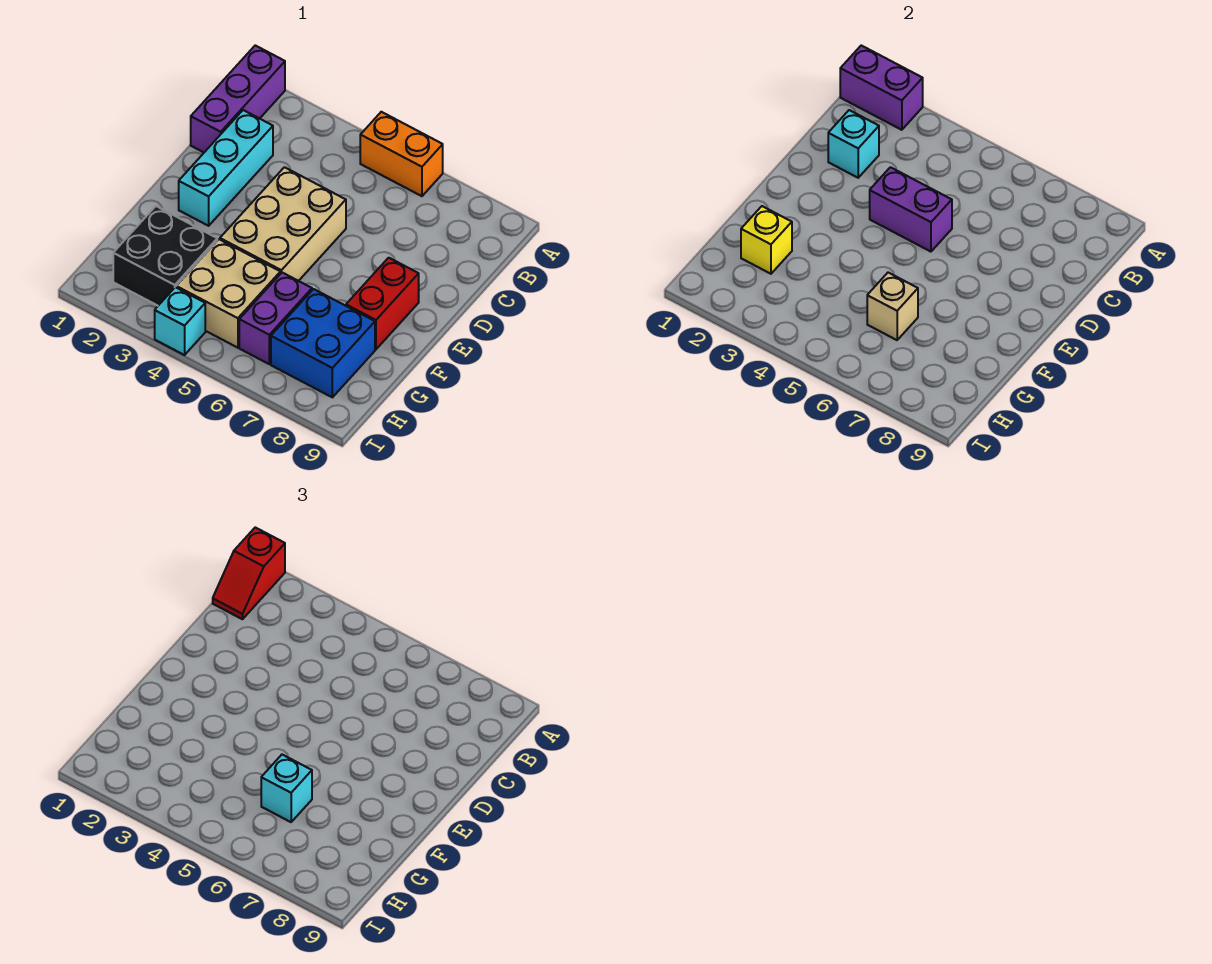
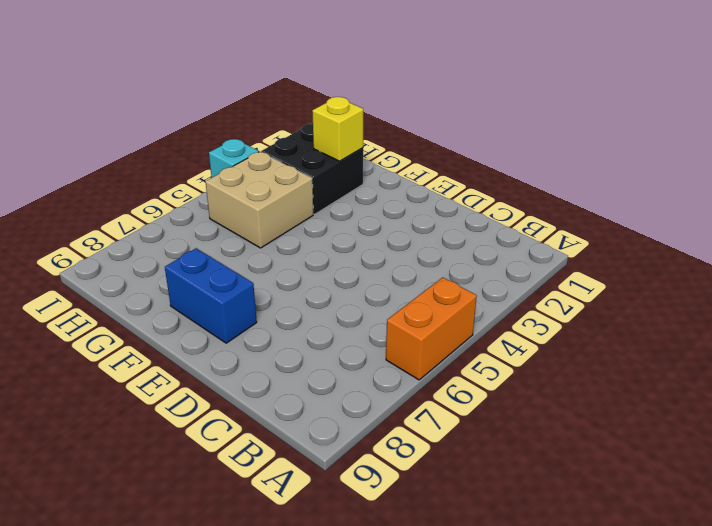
blue brick E8:F8 level 1 -> red brick E8:F8 level 1
none -> purple brick A1:C1 level 1
none -> cyan brick C2:E2 level 1
none -> tan brick D4:F5 level 1

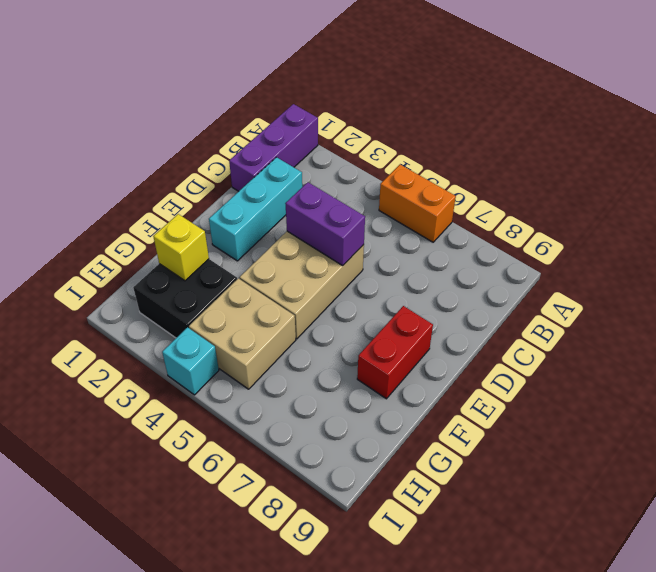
none -> purple brick G6:H6 level 1
none -> blue brick G7:H8 level 1
none -> purple brick A1:A2 level 2

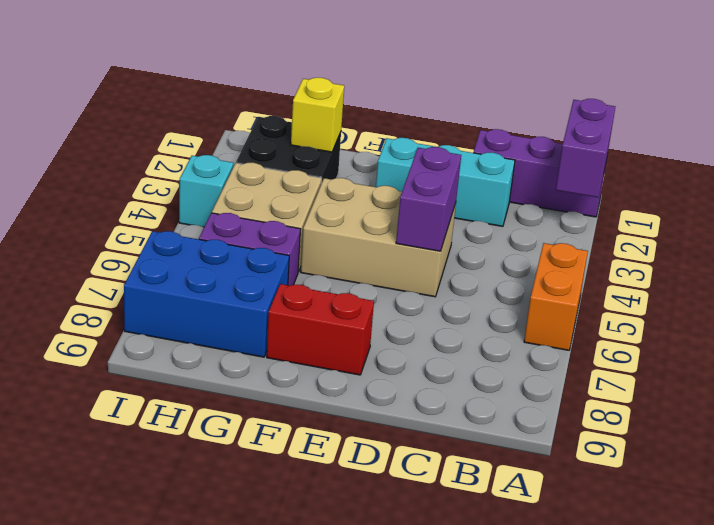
blue brick G7:I8 level 1 -> blue brick G7:H8 level 1
none -> cyan brick C2 level 2
none -> tan brick G6 level 2
none -> red slope A1:B1 level 3 top A

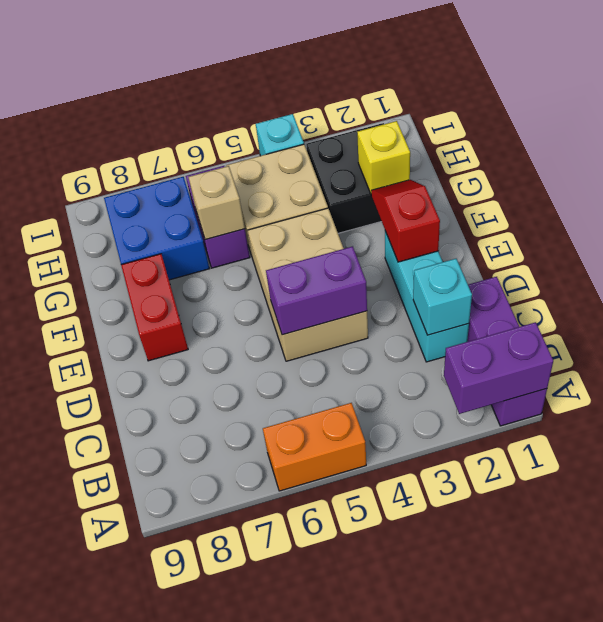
red slope E2:F2 level 2 top E -> red slope A1:B1 level 3 top A
none -> cyan brick G6 level 3

